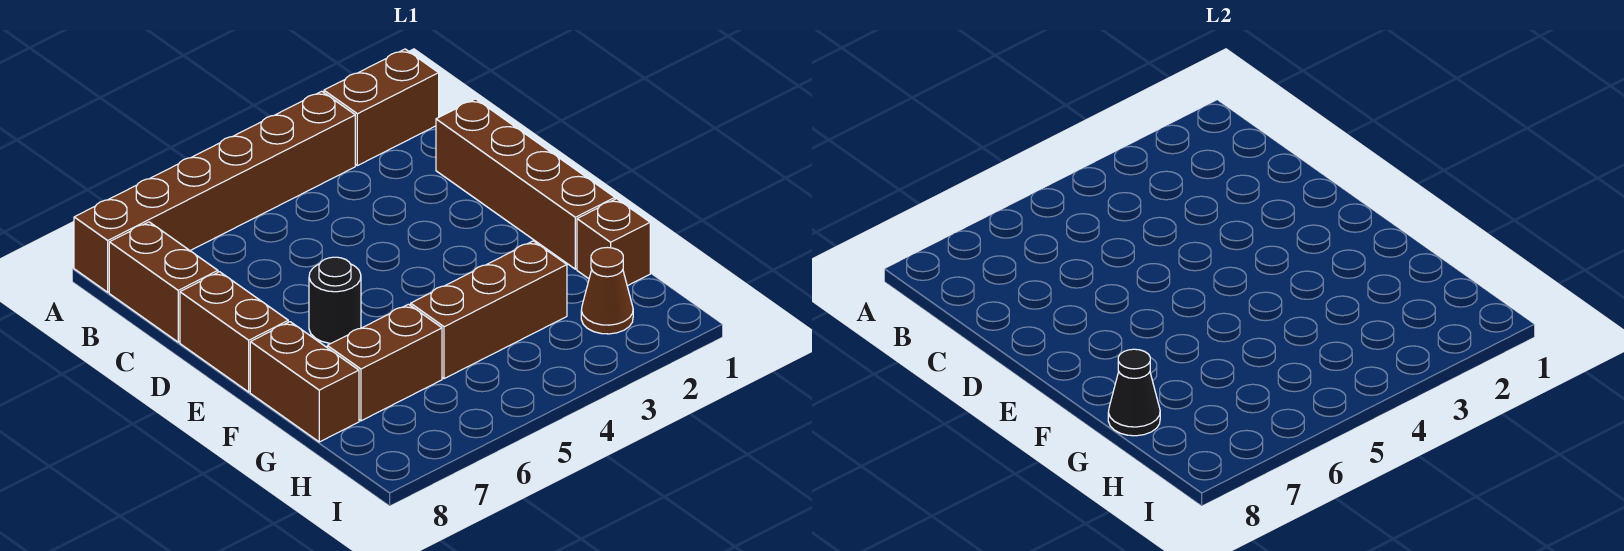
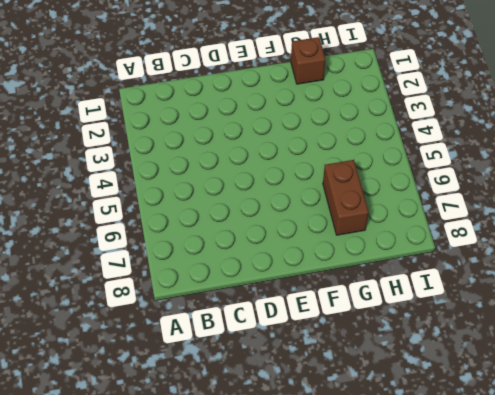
none -> brown brick A1:A2 level 1
none -> brown brick A3:A8 level 1
none -> brown brick B8:C8 level 1

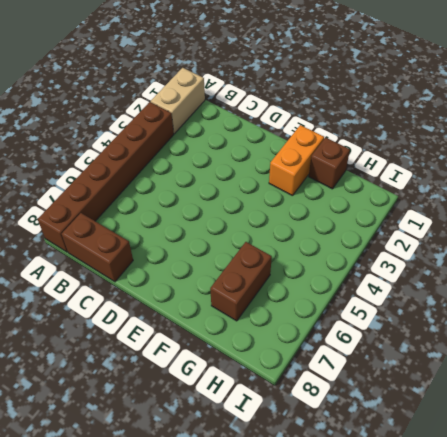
tan brick A1:A2 level 1 -> brown brick A1:A2 level 1
orange brick F1:F2 level 1 -> brown brick C1:F1 level 1
none -> brown brick D8:E8 level 1
none -> black round brick E6 level 1
none -> brown brick F8:G8 level 1

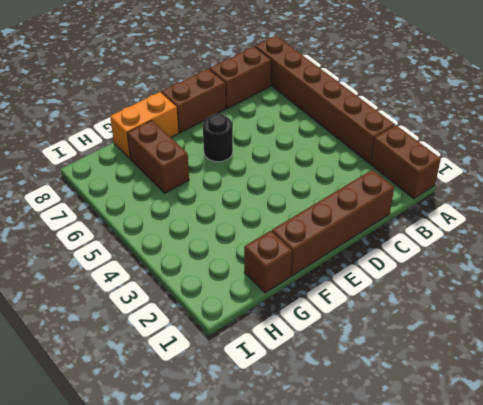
orange brick F8:G8 level 1 -> brown brick F8:G8 level 1
none -> brown brick G3:G5 level 1
none -> brown cone H2 level 1
none -> black cone G8 level 2

